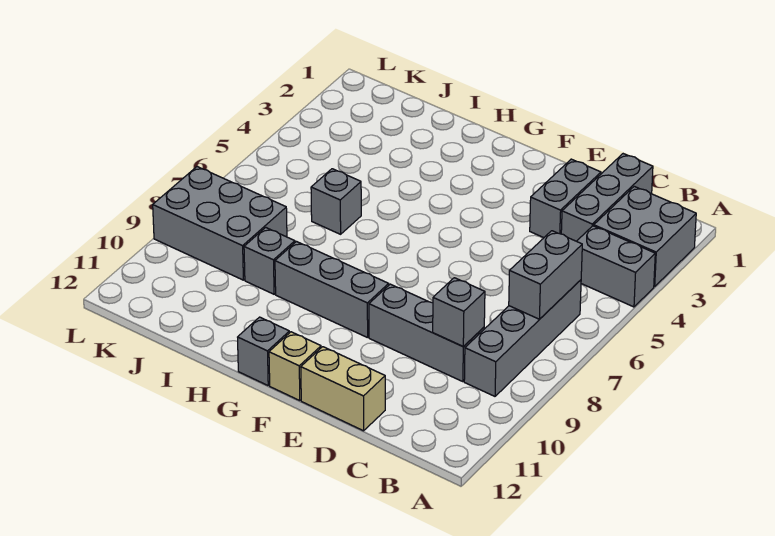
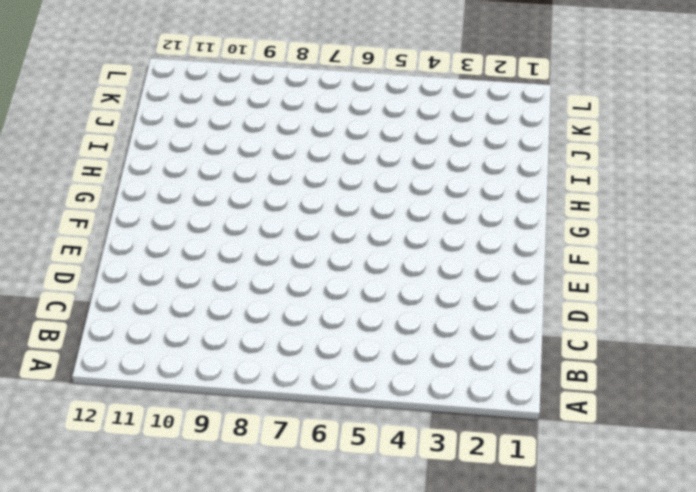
none -> grey brick A2:B3 level 1
none -> grey brick A4:B4 level 1
none -> grey brick B6:B9 level 1

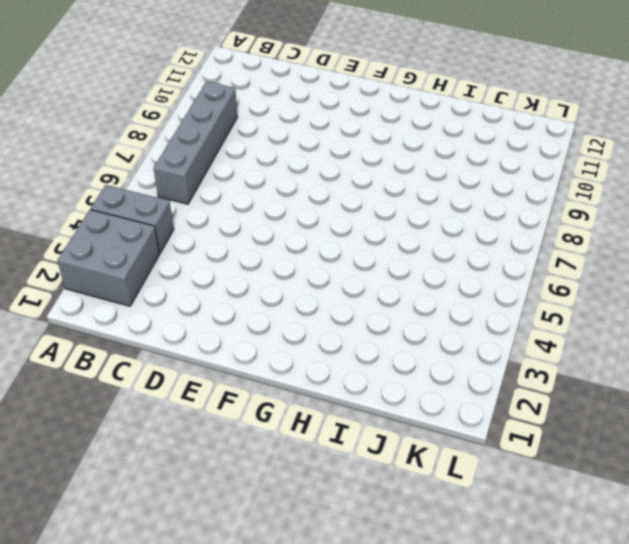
none -> grey brick C1:C3 level 1
none -> grey brick C9:E9 level 1
none -> grey brick D2:D3 level 1

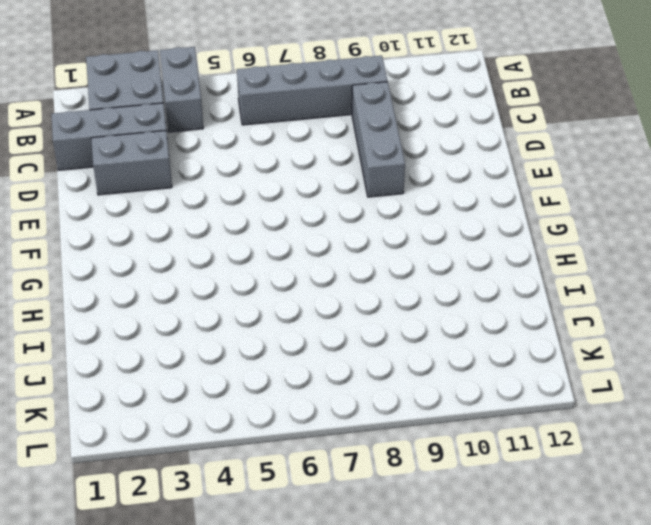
none -> tan brick D12:E12 level 1
none -> grey brick F9:H9 level 1
none -> tan brick F12 level 1

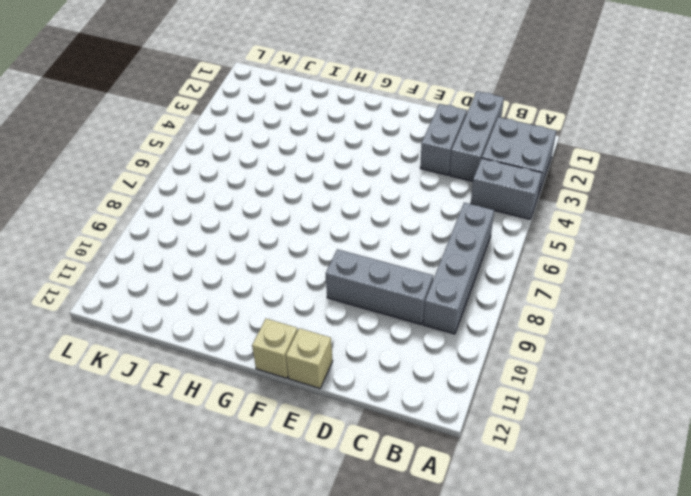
tan brick E12 level 1 -> tan brick D12:E12 level 1
none -> grey brick F9:H9 level 1
none -> grey brick G12 level 1
none -> grey brick I6 level 1

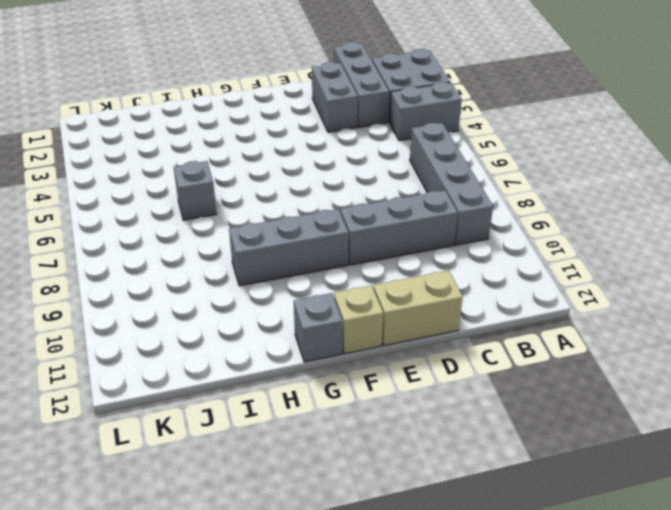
none -> grey brick I9 level 1
none -> grey brick J8:L9 level 1
none -> grey brick B6:B7 level 2

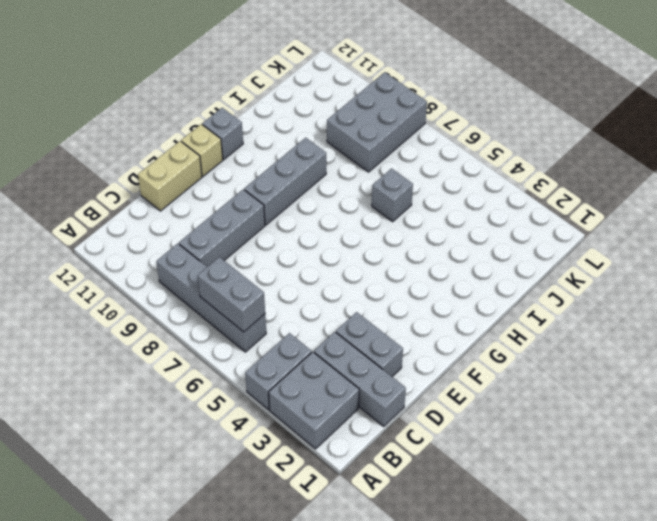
none -> grey brick I9 level 1
none -> grey brick C9 level 2

